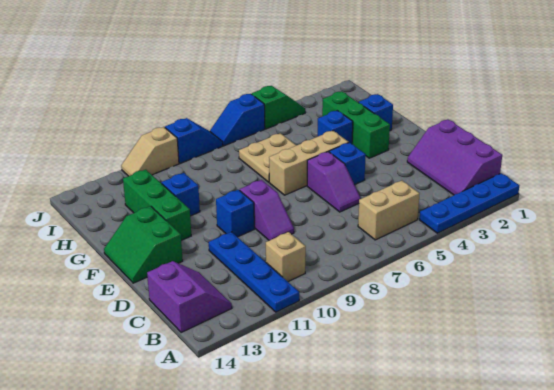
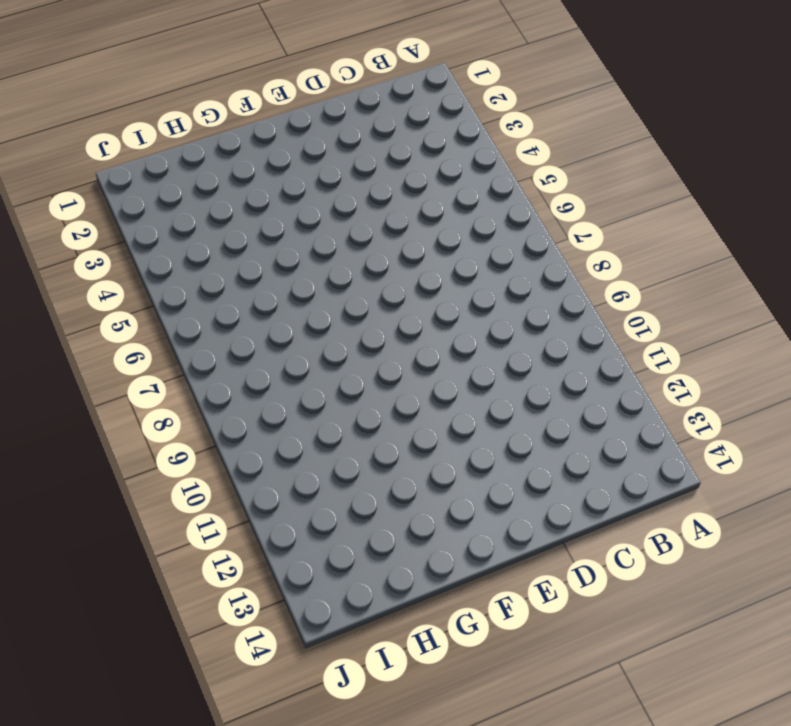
none -> blue plate A1:A4 level 1
none -> blue plate A11:D11 level 1
none -> purple slope B1:D2 level 1 top 1

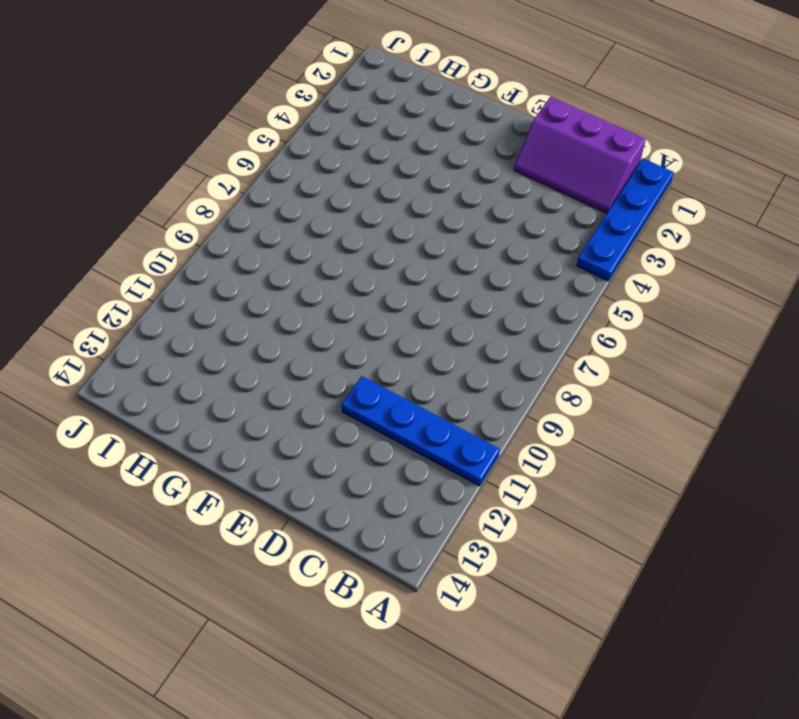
none -> tan brick B5:B6 level 1
none -> tan brick B10 level 1
none -> purple slope B13:C14 level 1 top 14

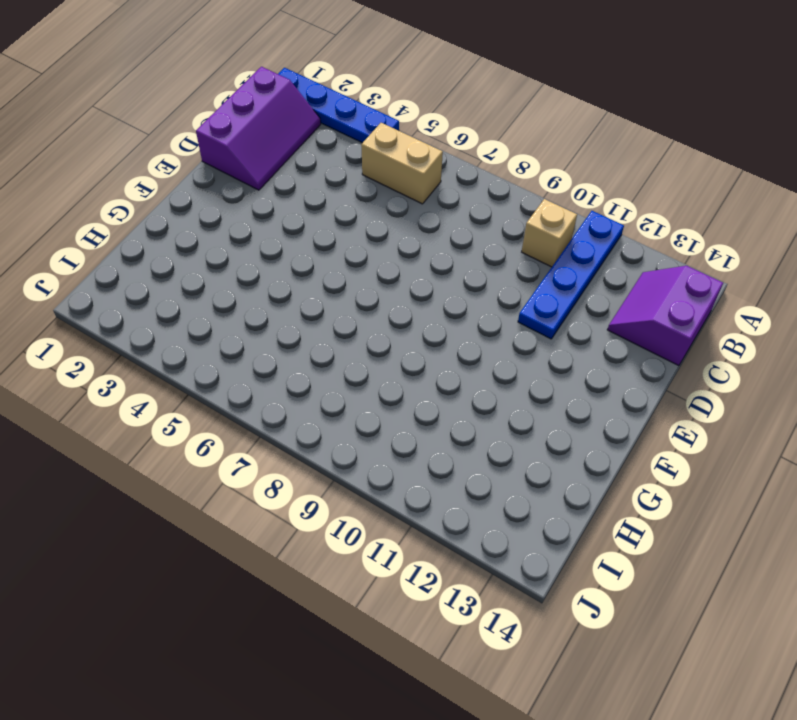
none -> purple slope D6:E6 level 1 top E
none -> purple slope D9:E9 level 1 top E
none -> blue brick E5 level 1

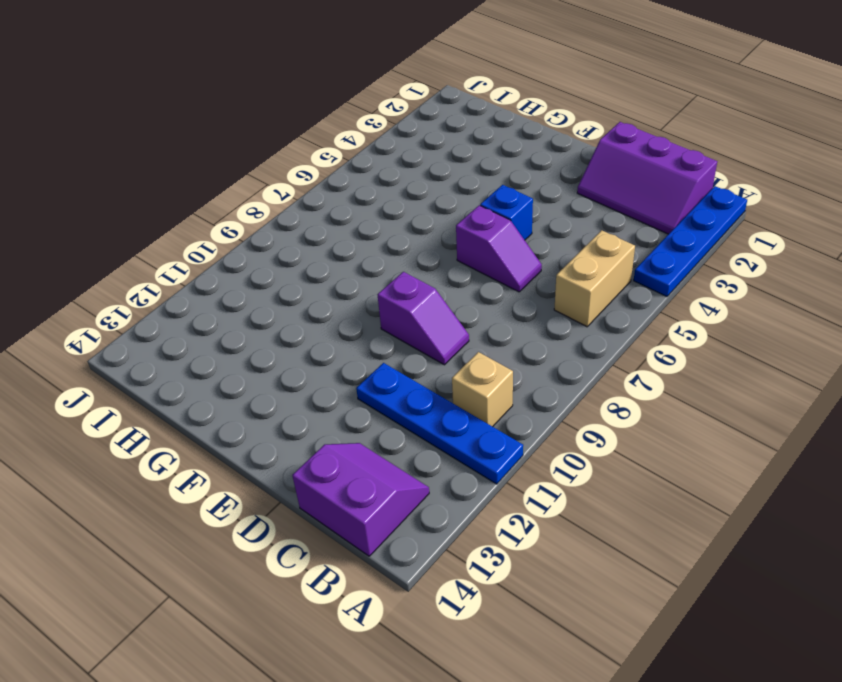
none -> blue brick E10 level 1
none -> green slope E13:F14 level 1 top 13
none -> green brick F3:H3 level 1

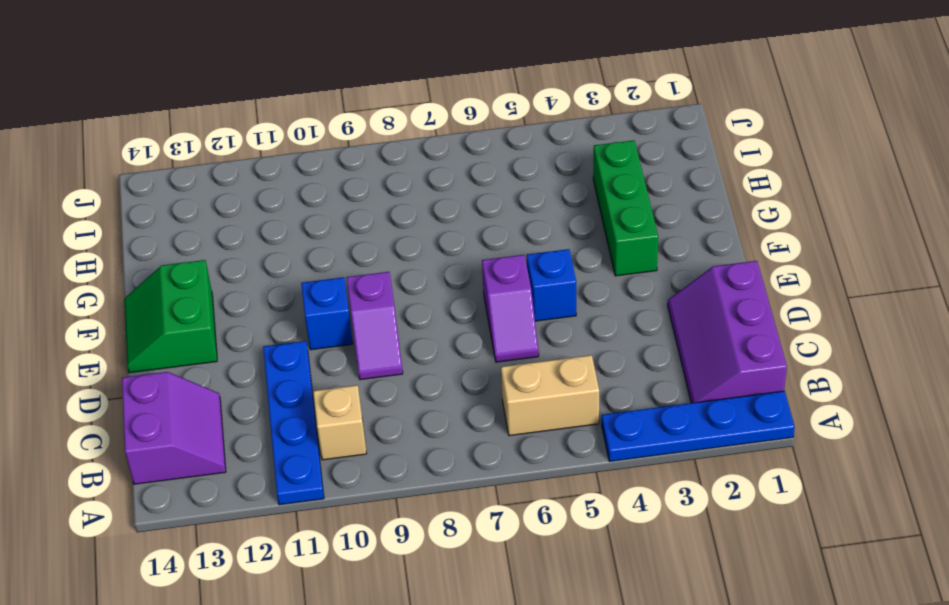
none -> tan brick F5:F7 level 1
none -> green brick F12:H12 level 1
none -> blue brick G2 level 1

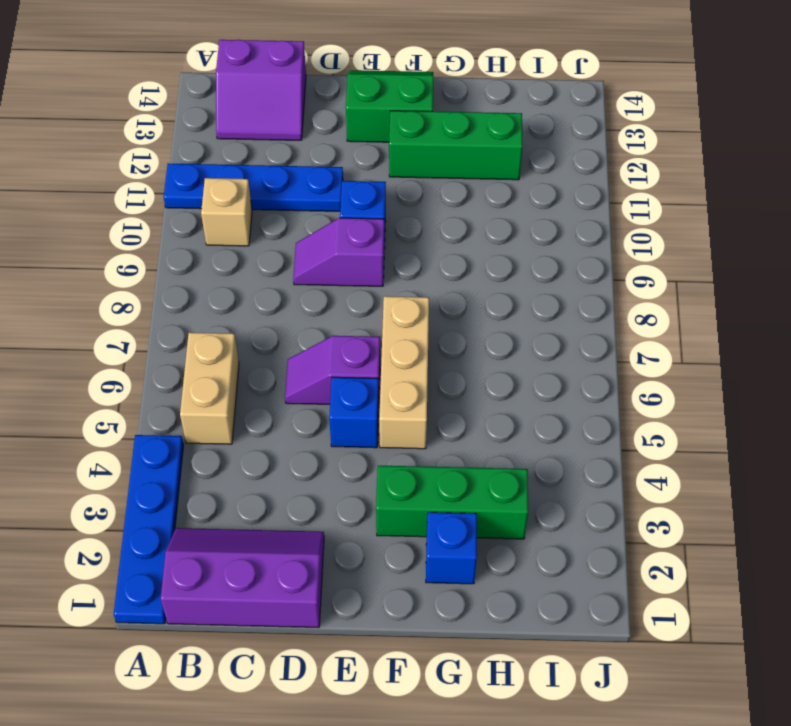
none -> blue brick G4 level 1
none -> tan plate G6:H7 level 1
none -> blue brick G11 level 1

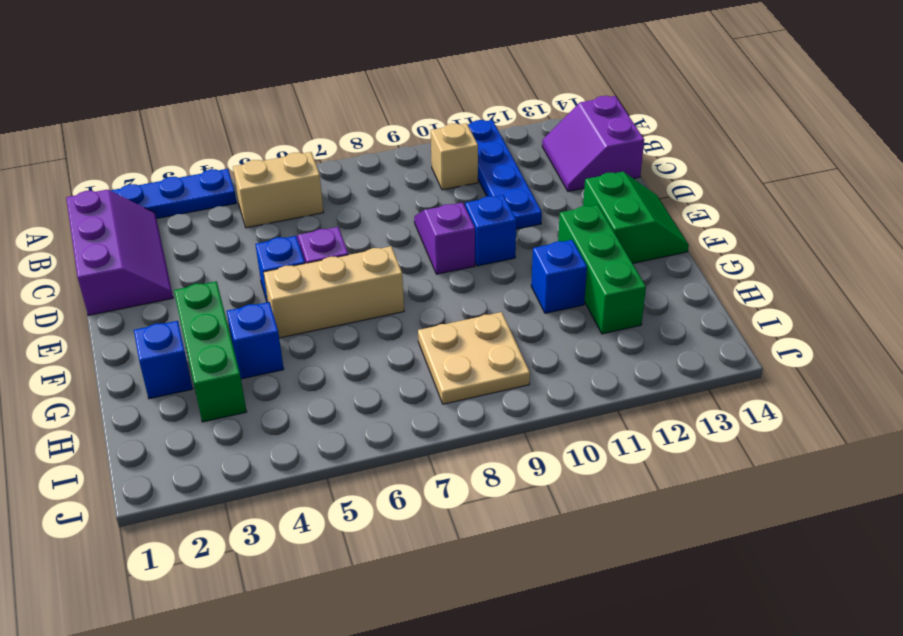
tan plate H8:I9 level 1 -> tan plate G6:H7 level 1
none -> green slope J4:J5 level 1 top 5
none -> blue slope J6:J7 level 1 top 6
none -> blue slope J8:J9 level 1 top 9

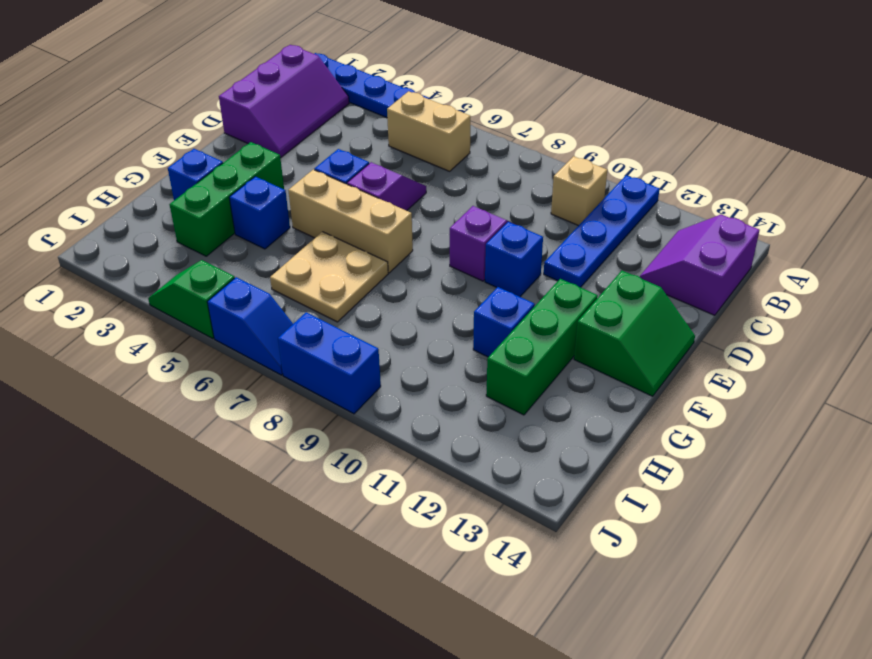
blue brick J8:J9 level 1 -> blue slope J8:J9 level 1 top 9
none -> tan slope J10:J11 level 1 top 10

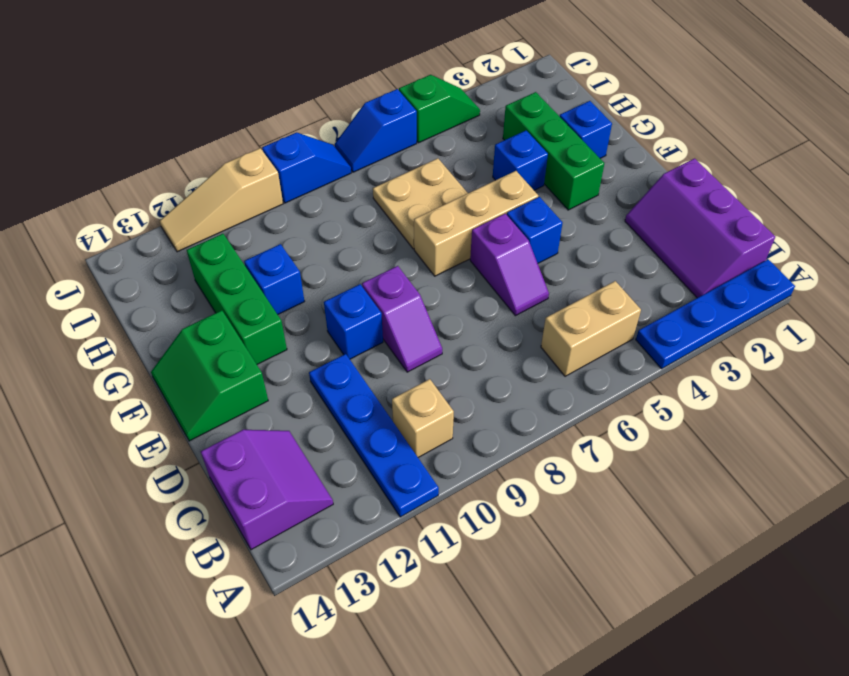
tan slope J10:J12 level 1 top 10 -> tan slope J10:J11 level 1 top 10

